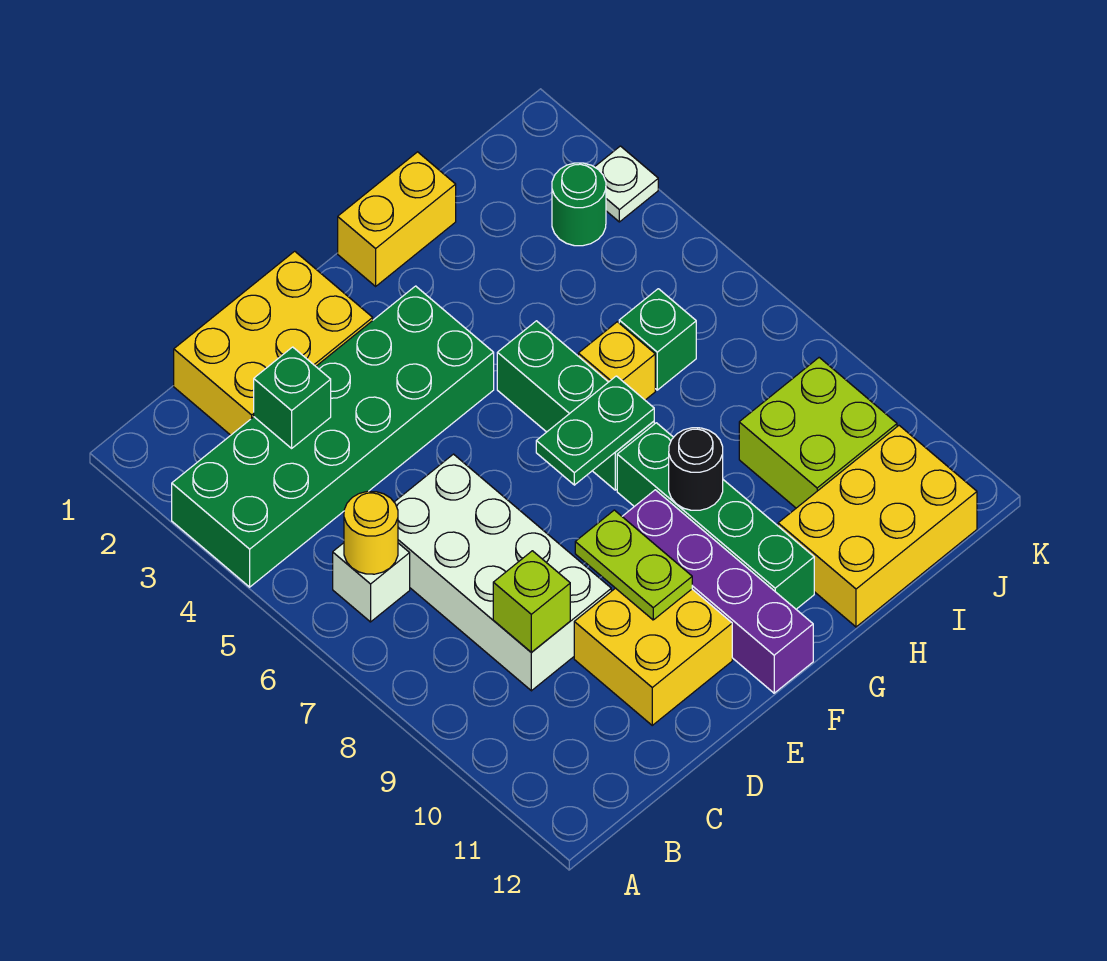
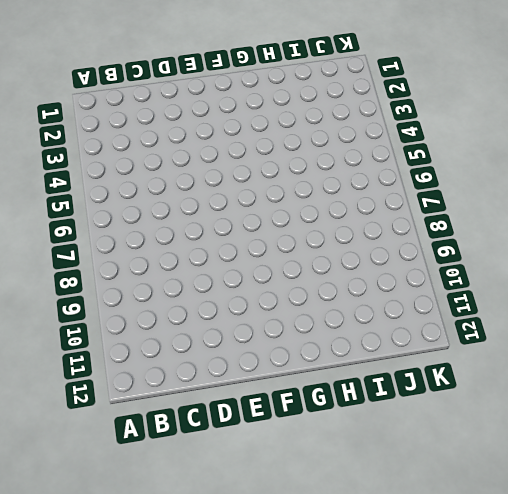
none -> green brick A3:F4 level 1
none -> white brick B6 level 1
none -> yellow brick C1:E2 level 1

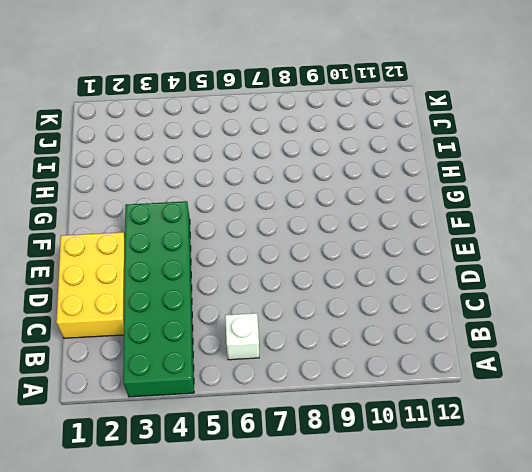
none -> white brick C6:D9 level 1
none -> yellow brick D10:E11 level 1
none -> purple brick F9:F12 level 1

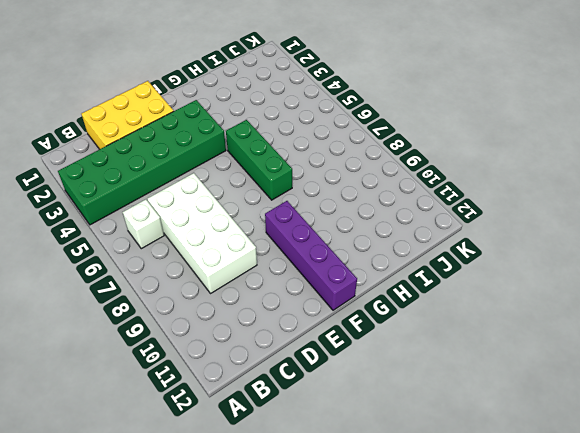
none -> yellow brick D10:E11 level 1
none -> yellow brick G1:H1 level 1
none -> green brick G8:G11 level 1

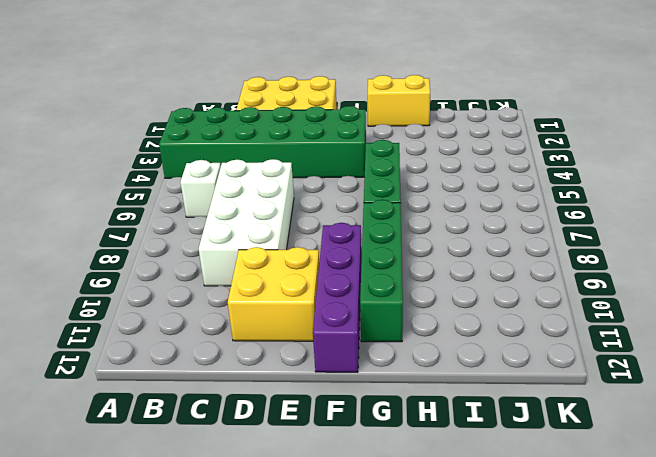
none -> yellow brick H6 level 1
none -> yellow brick H11:J12 level 1
none -> green brick I6 level 1

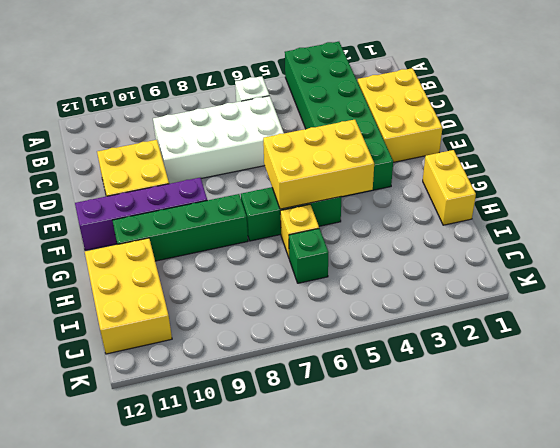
yellow brick F4:G6 level 2 -> none
none -> lime brick I9:J10 level 1
none -> green round brick J3 level 1
none -> white plate K3 level 1

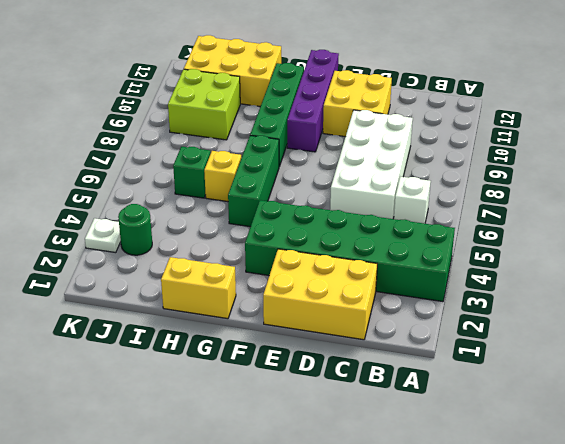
none -> yellow round brick B6 level 2
none -> green brick C3 level 2
none -> lime brick C9 level 2

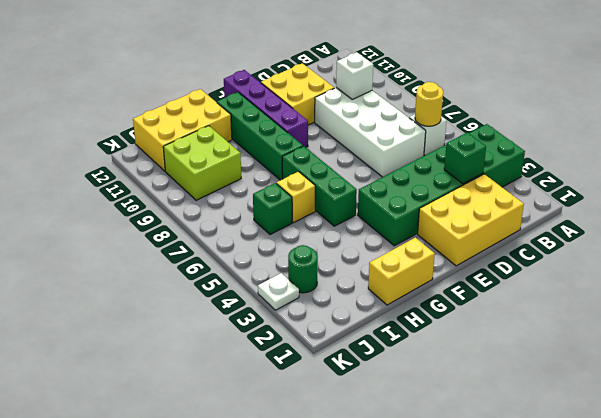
white brick C9 level 2 -> lime brick C9 level 2
none -> lime plate E9:E10 level 2
none -> green plate F7:G7 level 2
none -> black round brick G9 level 2

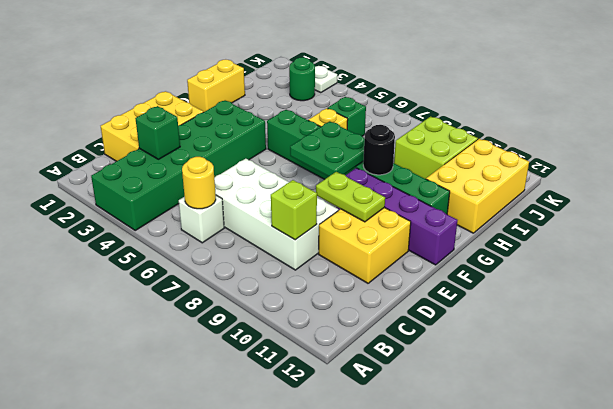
green plate F7:G8 level 2 -> green plate F7:G7 level 2

